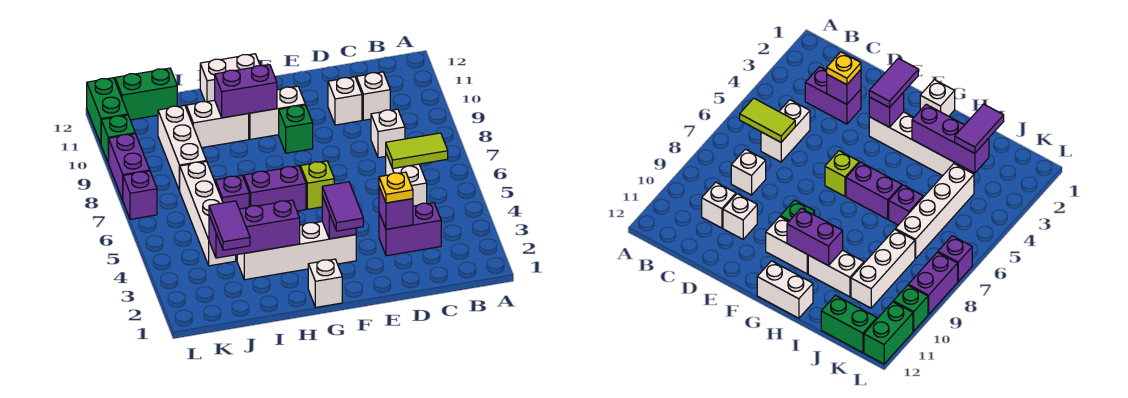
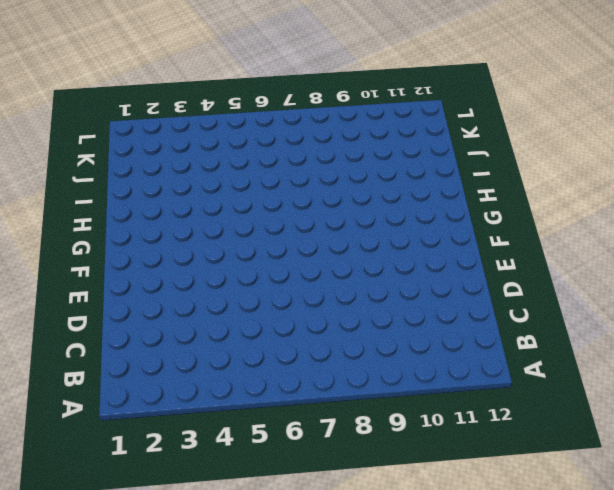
none -> purple brick C3:D3 level 1
none -> white brick C5:C6 level 1
none -> white brick C8 level 1

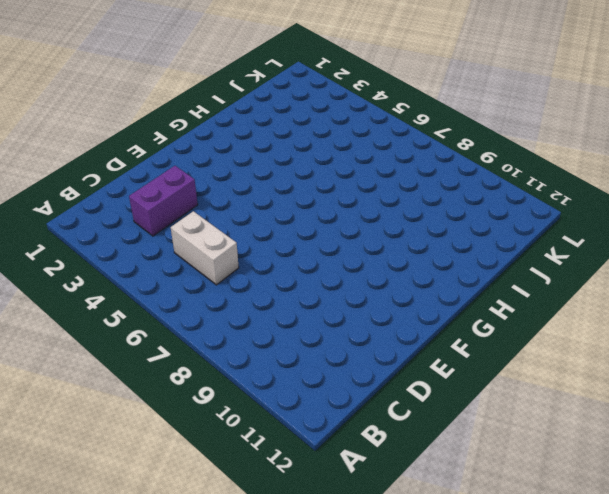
none -> white brick C8 level 1
none -> white brick C10 level 1
none -> white brick D10 level 1

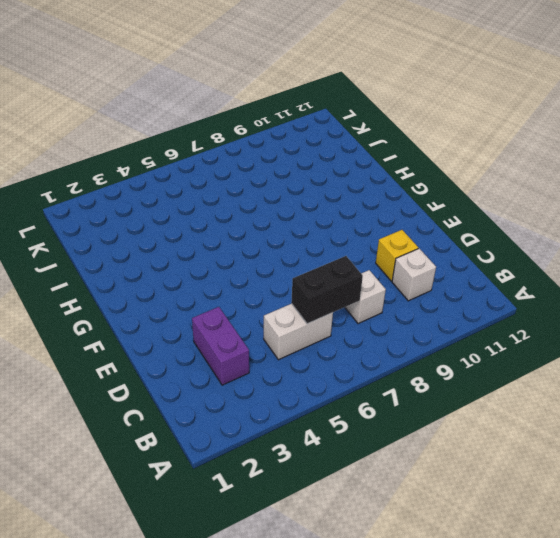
black brick C6:C7 level 2 -> lime tile B6:C6 level 2
yellow brick D10 level 1 -> white brick D10 level 1
none -> white brick F3:I3 level 1
none -> lime brick F6 level 1
none -> green brick F9 level 1

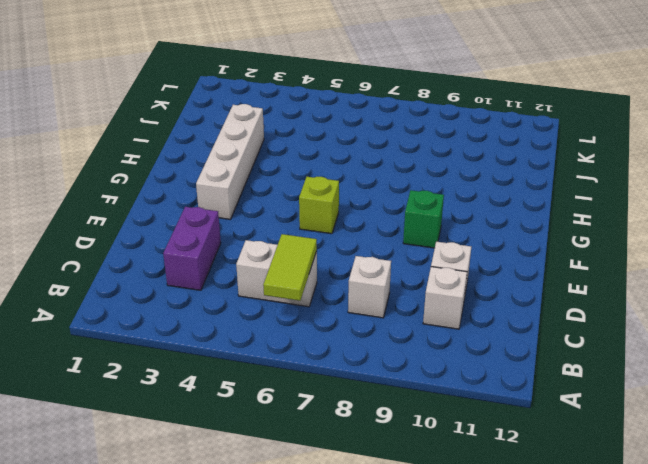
none -> white brick F10:G10 level 1
none -> white brick G1 level 1
none -> purple brick G6:H6 level 1

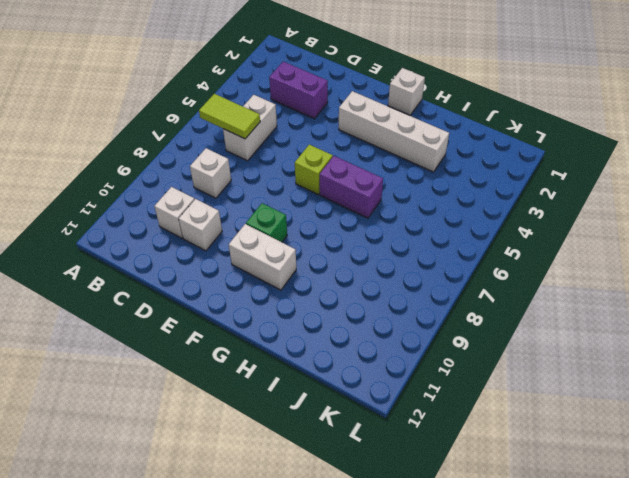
none -> white brick G12:H12 level 1
none -> white brick H10:I10 level 1
none -> purple brick I6 level 1

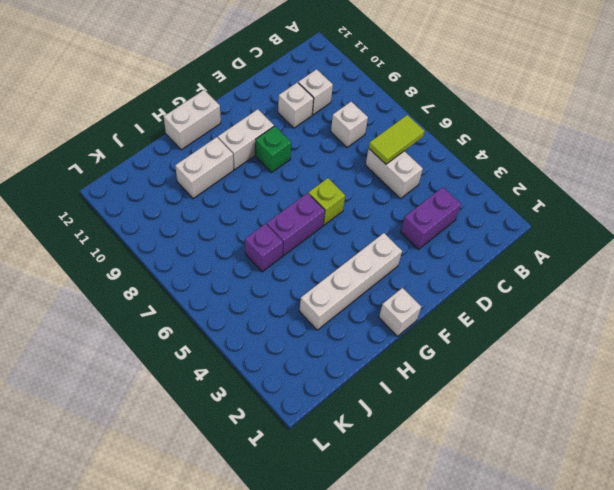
none -> white brick J4:J7 level 1
none -> white brick J8:J10 level 1
none -> green brick J12:K12 level 1

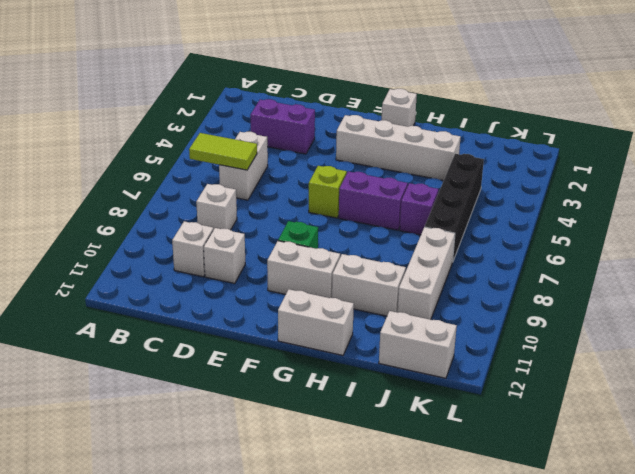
black brick J4:J7 level 1 -> white brick J4:J7 level 1
white brick J12:K12 level 1 -> green brick J12:K12 level 1
none -> purple brick L7 level 1
none -> purple brick L8:L9 level 1
none -> green brick L10 level 1

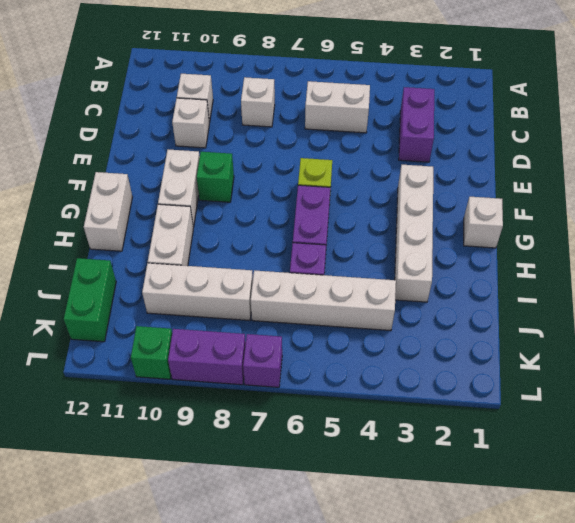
none -> green brick L11:L12 level 1
none -> lime tile B6:C6 level 2
none -> purple brick D3 level 2

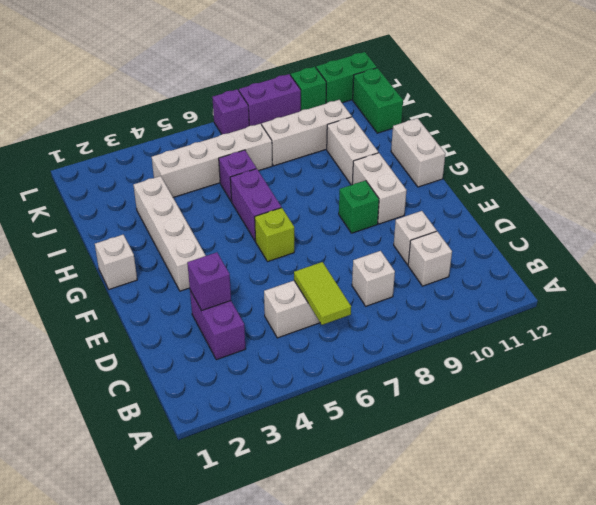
none -> purple brick F3 level 2
none -> purple brick G10:H10 level 2
none -> purple brick H3:J3 level 2

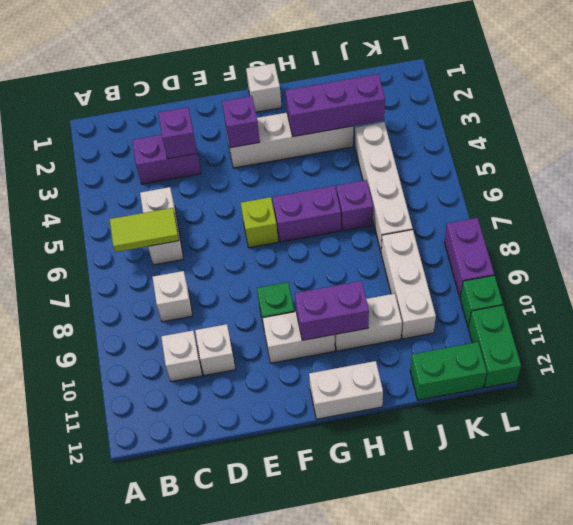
none -> purple brick L7 level 1
none -> yellow plate D3 level 3
none -> purple tile F2:F3 level 3

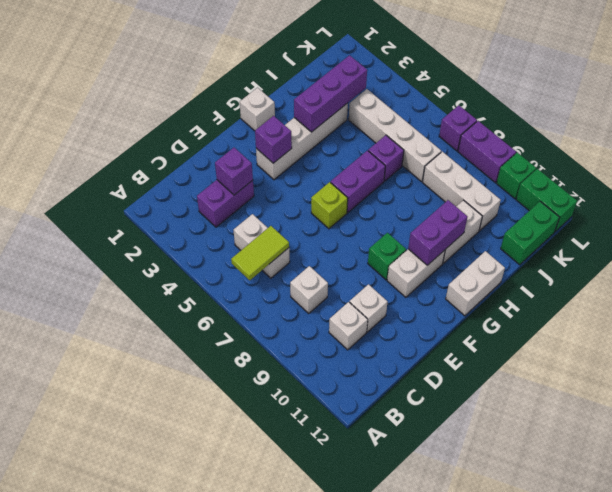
none -> yellow plate D3 level 3
none -> purple tile F2:F3 level 3
none -> purple tile J2:J3 level 3

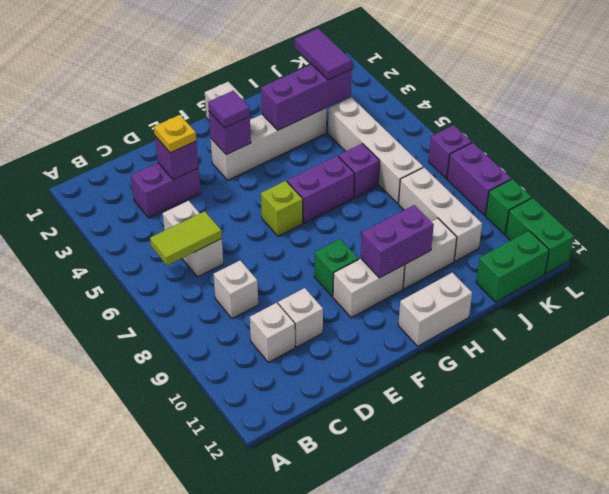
purple tile F3 level 3 -> purple tile F2:F3 level 3

